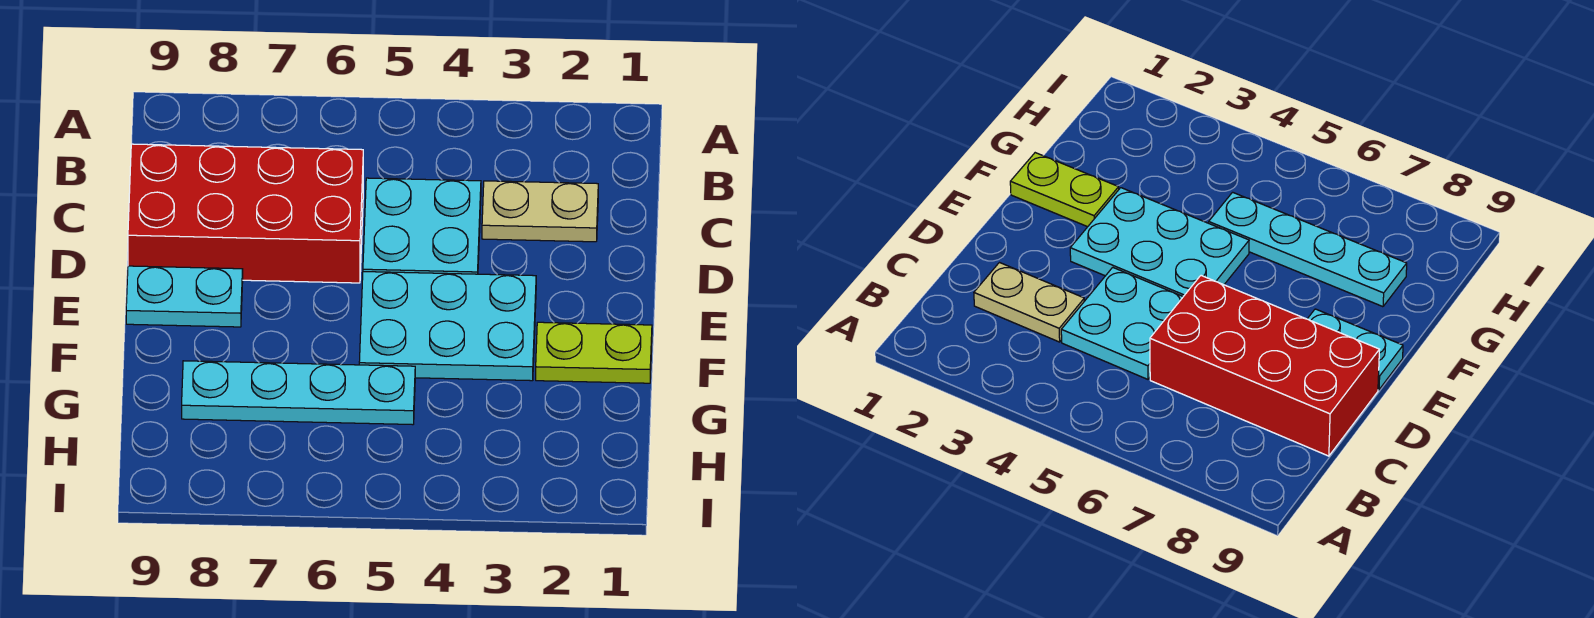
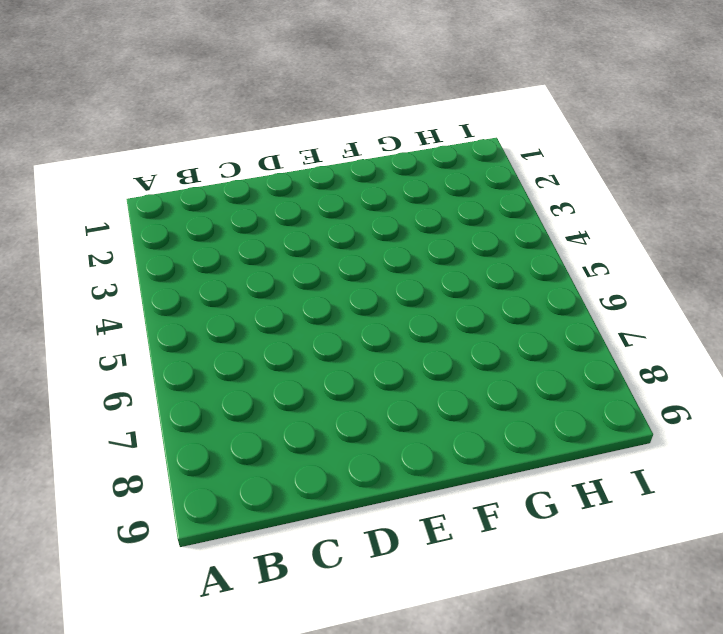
none -> tan plate C2:C3 level 1
none -> cyan plate C4:D5 level 1

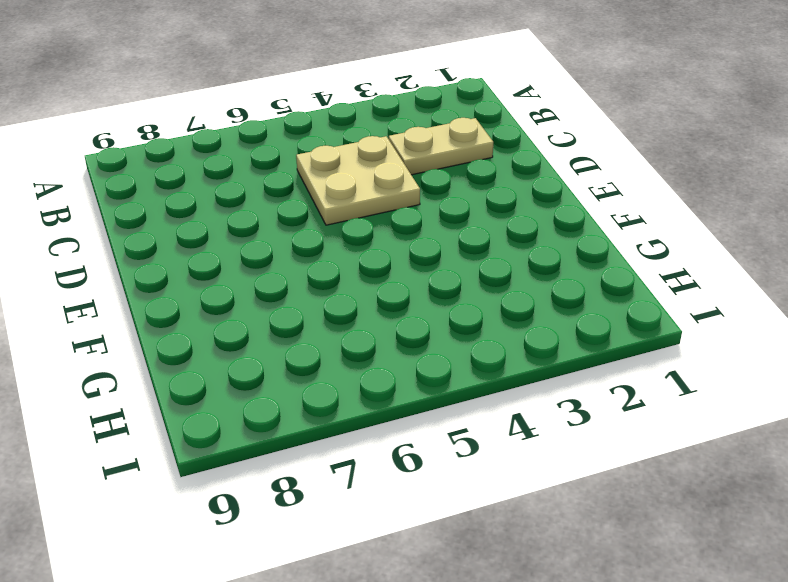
tan plate C4:D5 level 1 -> cyan plate C4:D5 level 1
none -> red brick C6:D9 level 1
none -> cyan plate E3:F5 level 1

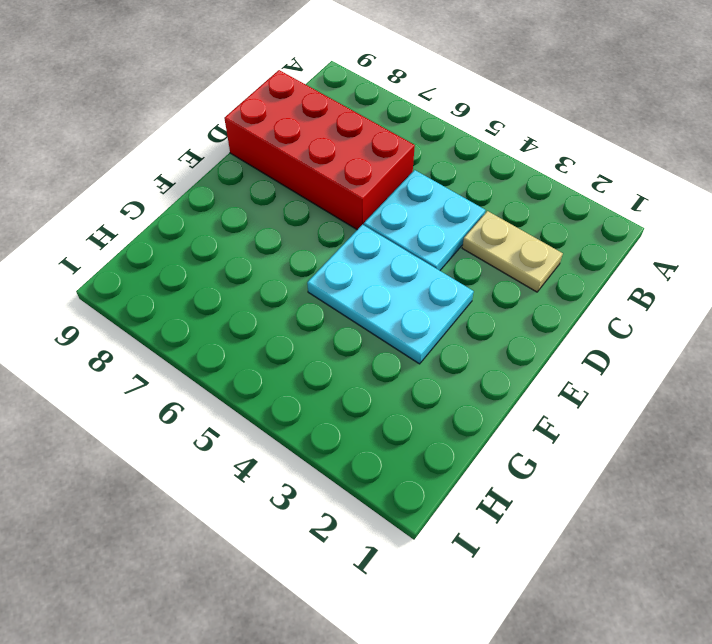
none -> cyan plate E8:E9 level 1
none -> lime plate F1:F2 level 1

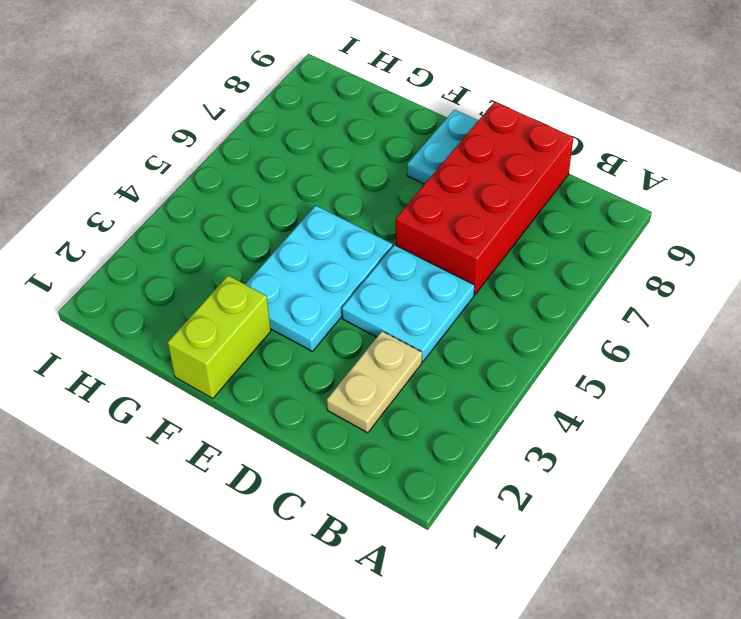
lime brick F1:F2 level 1 -> lime plate F1:F2 level 1
none -> cyan plate G5:G8 level 1

